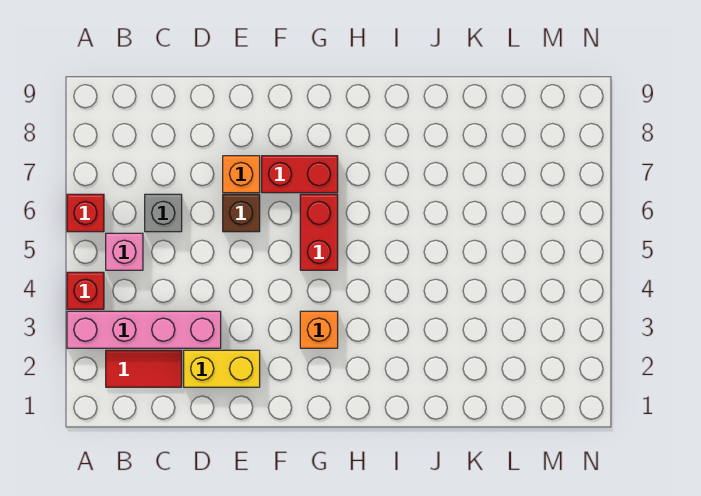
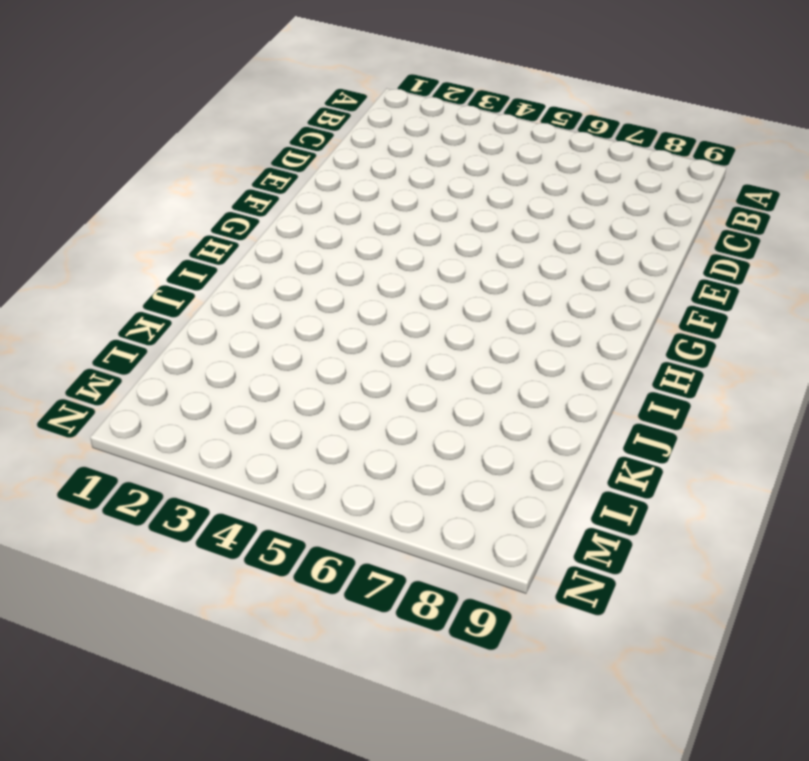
none -> pink brick A3:D3 level 1
none -> red brick A4 level 1
none -> red brick A6 level 1

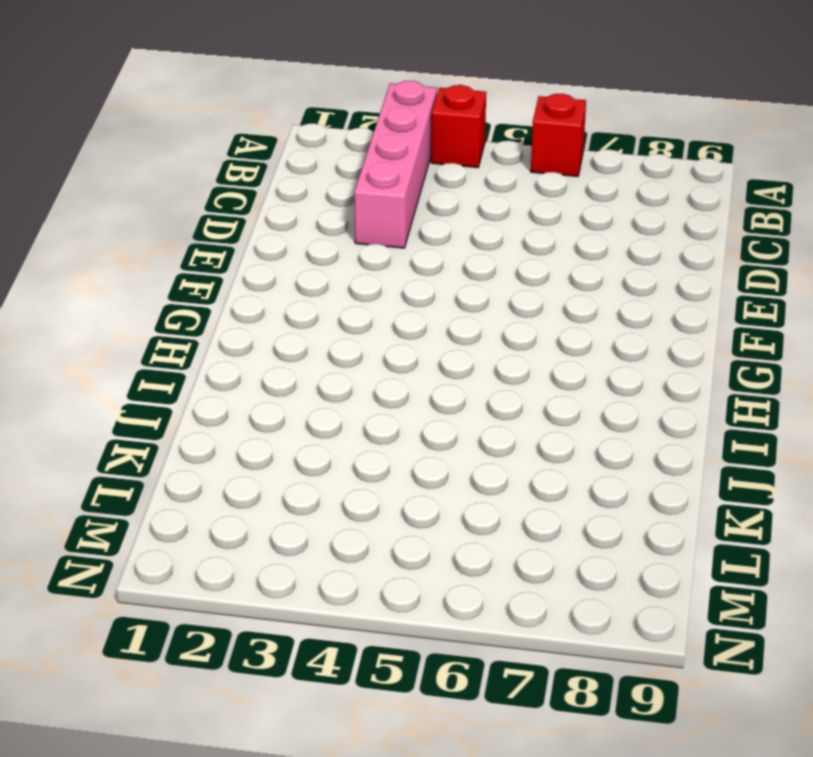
none -> red tile B2:C2 level 1
none -> pink brick B5 level 1
none -> grey brick C6 level 1

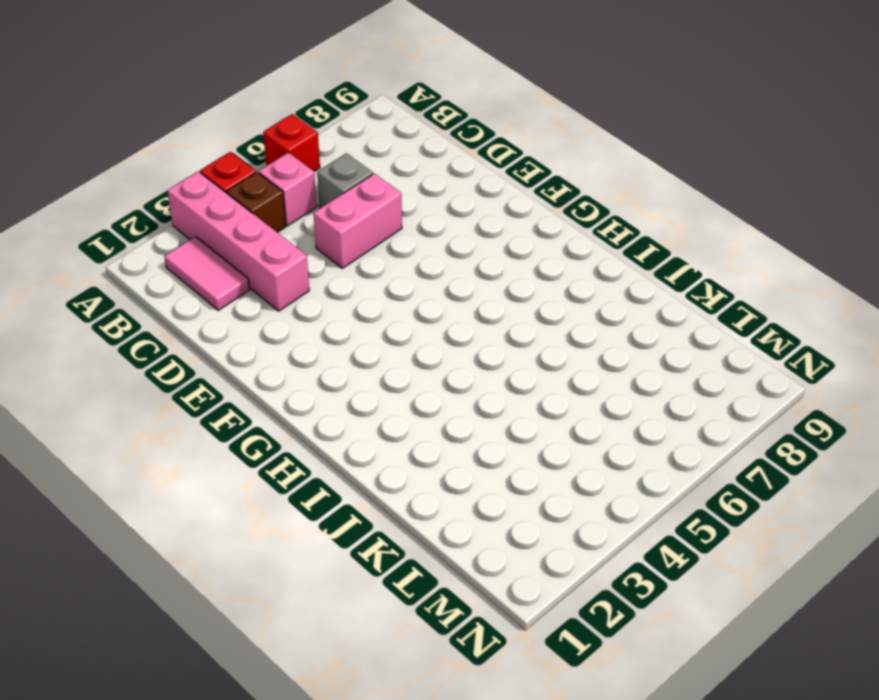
pink tile B2:C2 level 1 -> red tile B2:C2 level 1
brown brick B4 level 1 -> brown brick E6 level 1
pink brick D5:D6 level 1 -> none
none -> yellow brick D2:E2 level 1
none -> orange brick E7 level 1
none -> red brick F7:G7 level 1

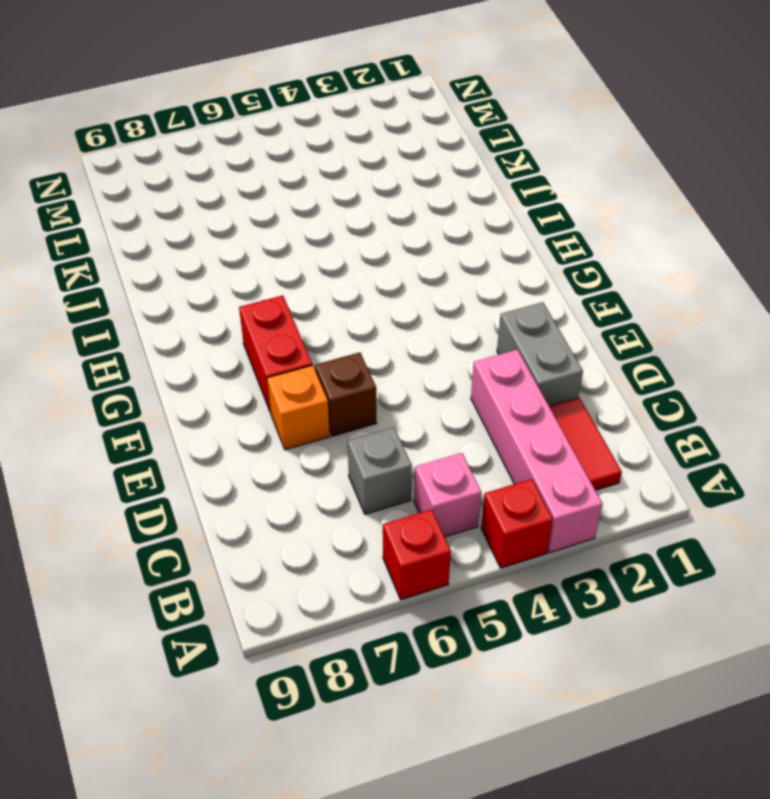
grey brick D2:E2 level 1 -> yellow brick D2:E2 level 1
none -> orange brick G3 level 1
none -> red brick G5:G6 level 1

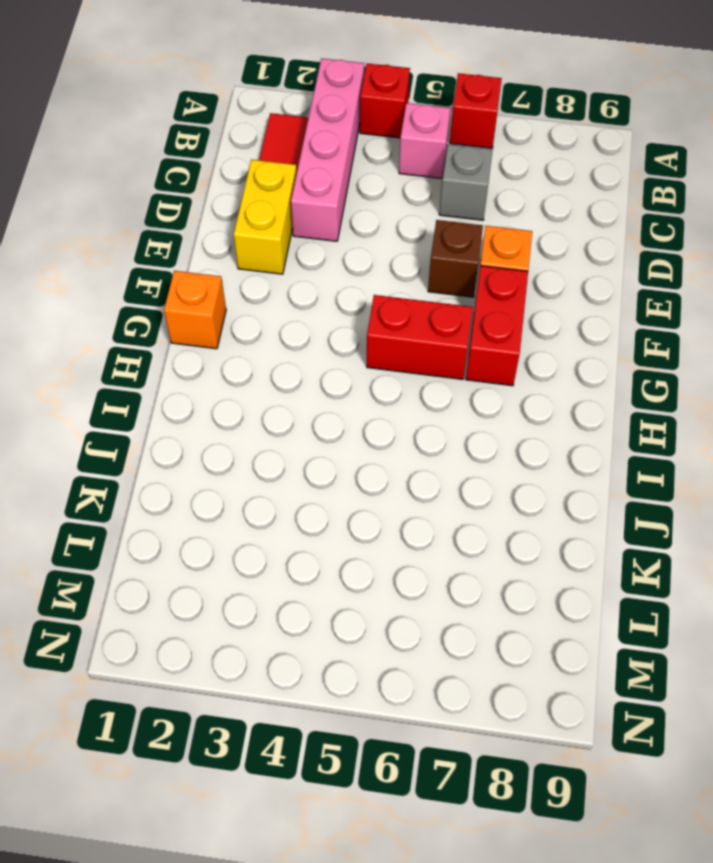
orange brick G1 level 1 -> orange brick G3 level 1

